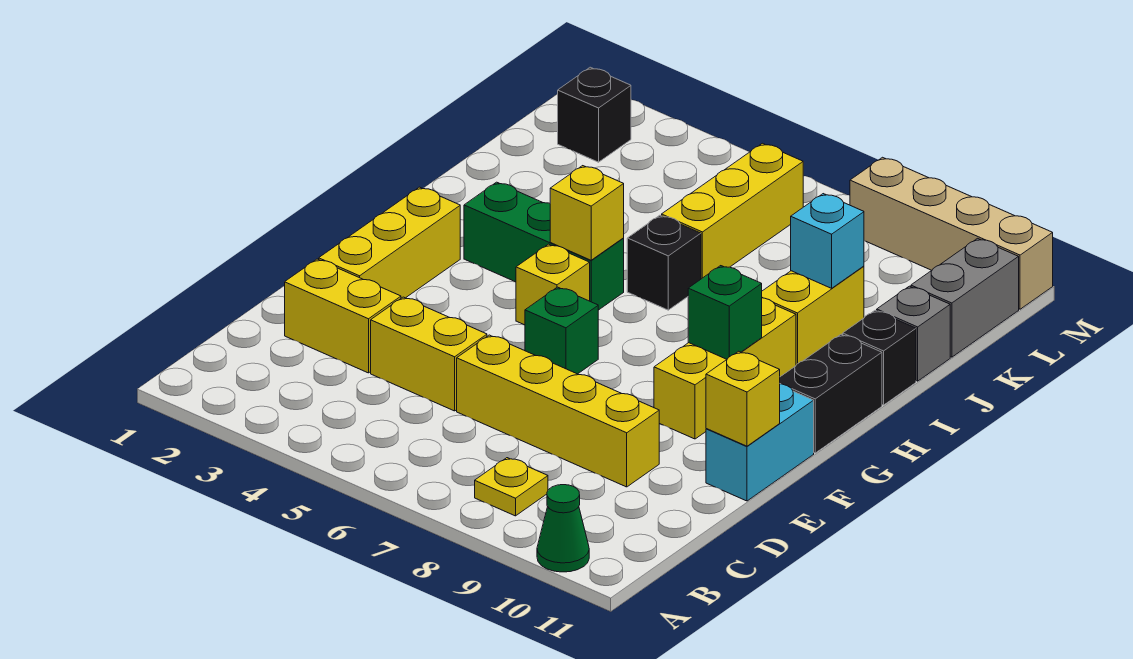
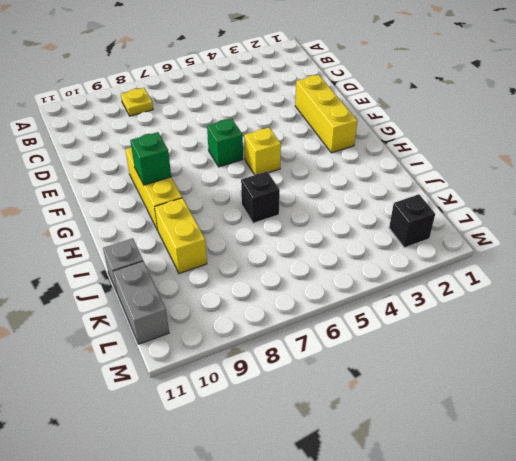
none -> green cone A10 level 1
none -> yellow brick D2:D3 level 1
none -> yellow brick D4:D5 level 1

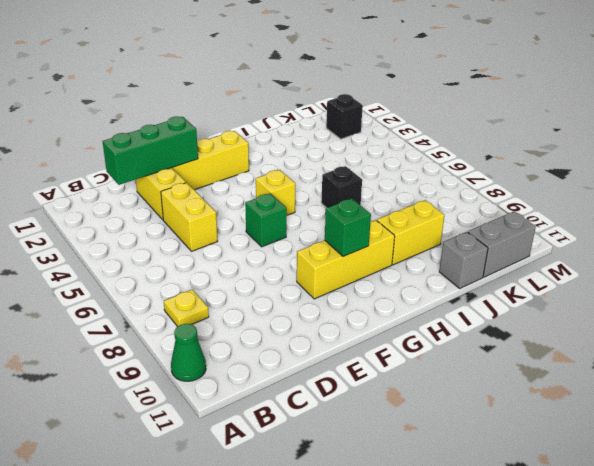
green brick C2:E2 level 2 -> green brick H3:H5 level 1
none -> yellow brick D6:D9 level 1
none -> cyan brick E11:F11 level 1
none -> black brick G11:H11 level 1

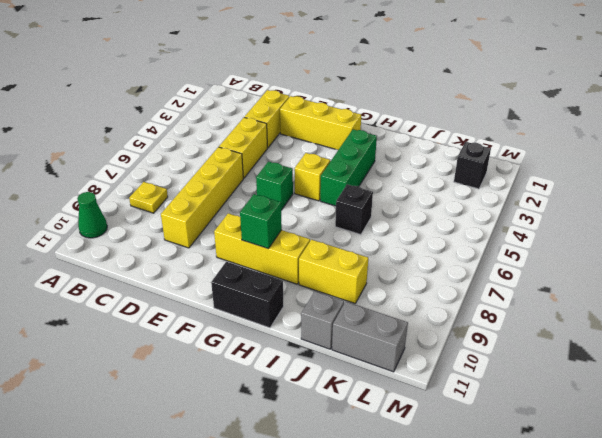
none -> cyan brick E11:F11 level 1
none -> black brick I11 level 1
none -> yellow brick J6:L6 level 1

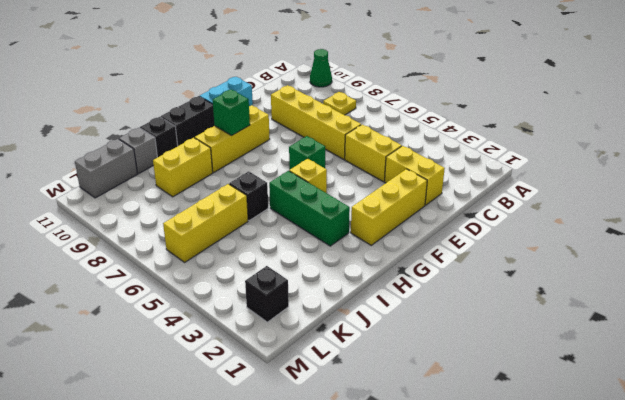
none -> tan brick M8:M11 level 1
none -> yellow brick E11 level 2
none -> yellow brick H5 level 2

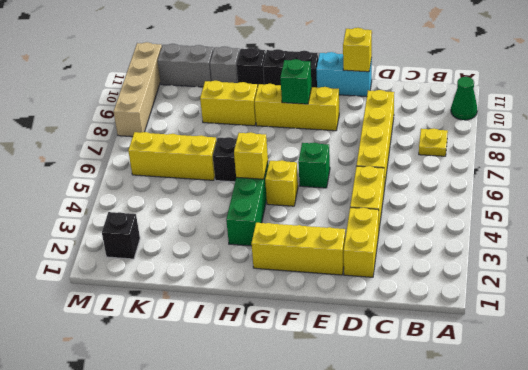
none -> cyan brick J9 level 2

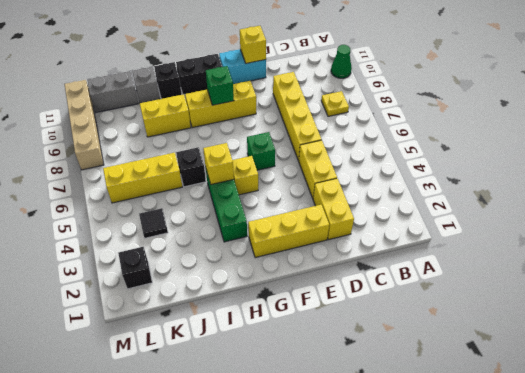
black tile K4 level 1 -> none
none -> cyan brick J9 level 2

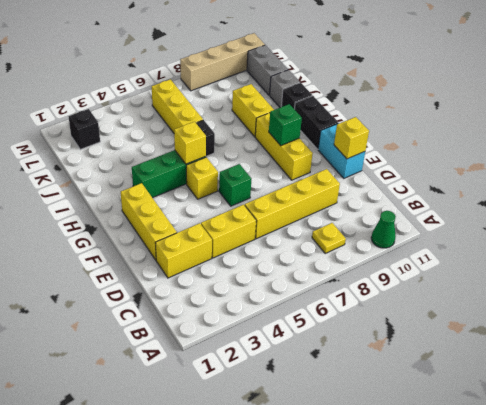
none -> cyan brick J9 level 2

